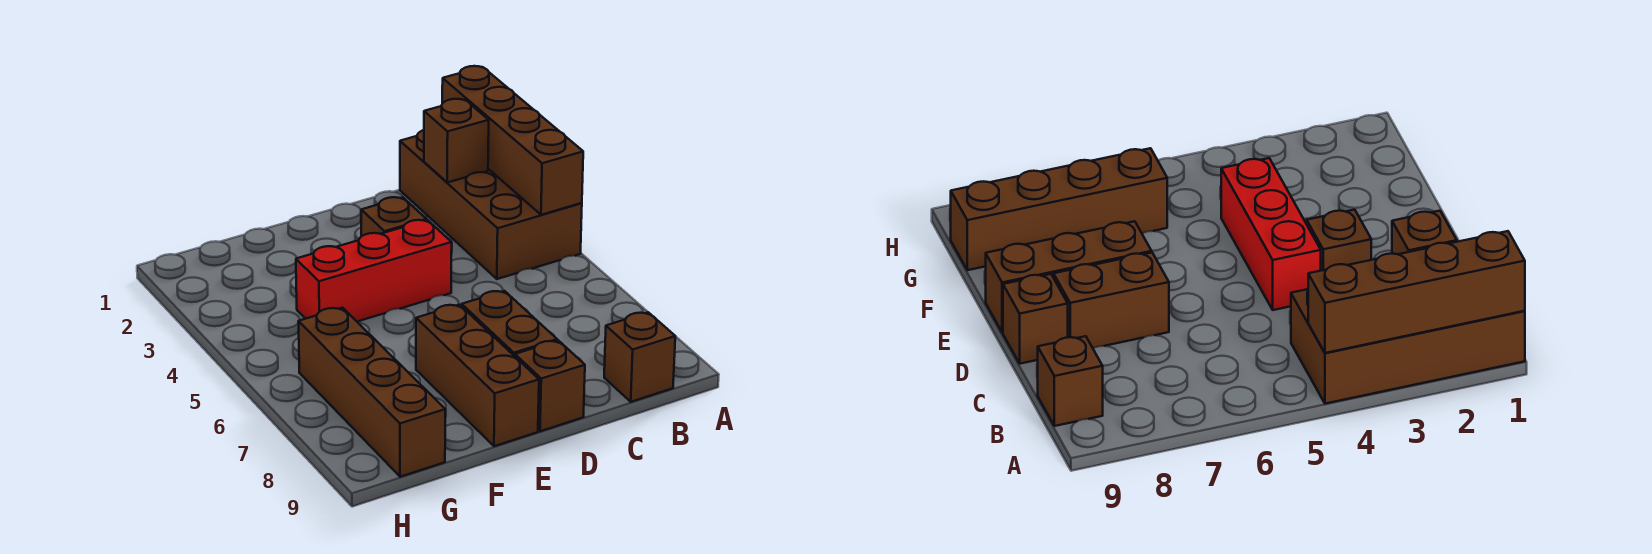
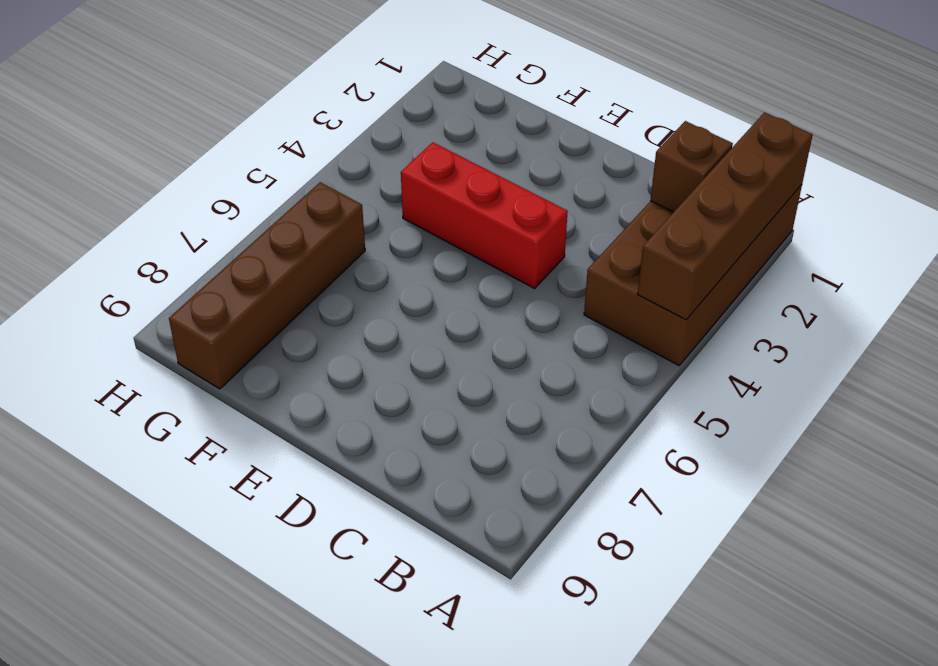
none -> brown brick B9 level 1
none -> brown brick D3 level 1

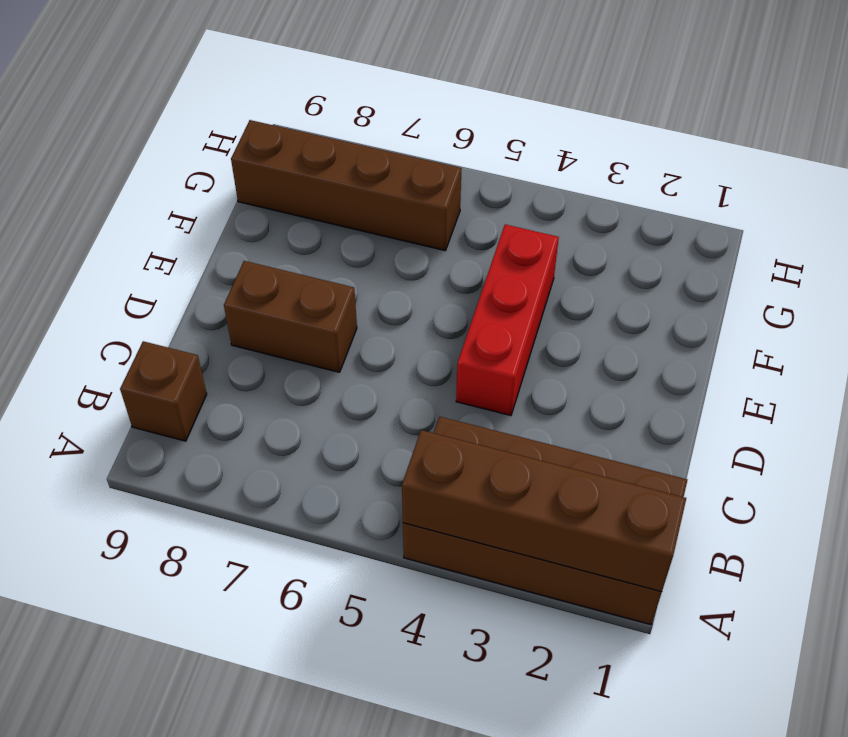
none -> brown brick D3 level 1
none -> brown brick D9 level 1

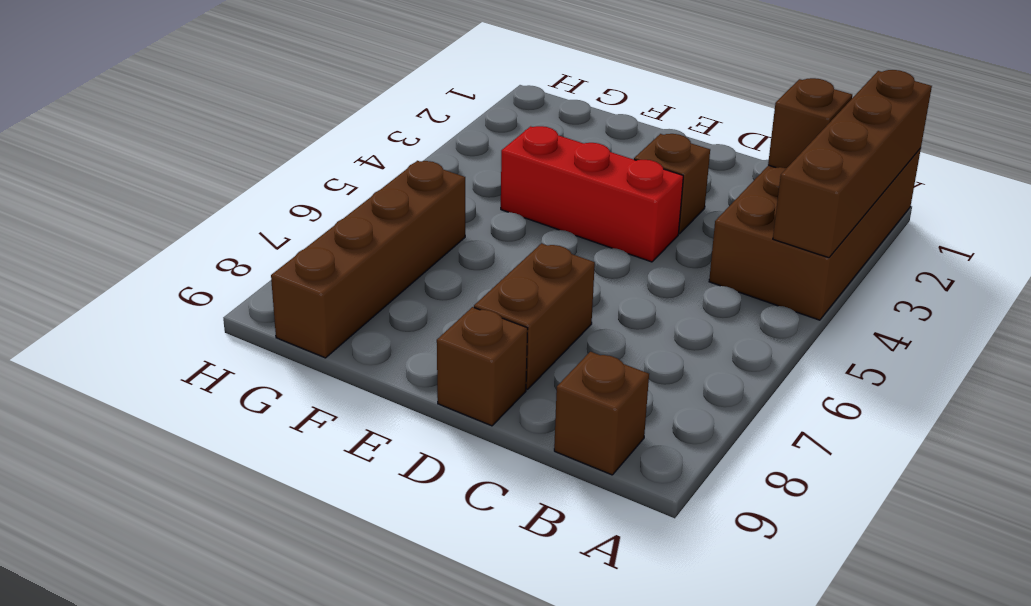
none -> brown brick E7:E9 level 1

